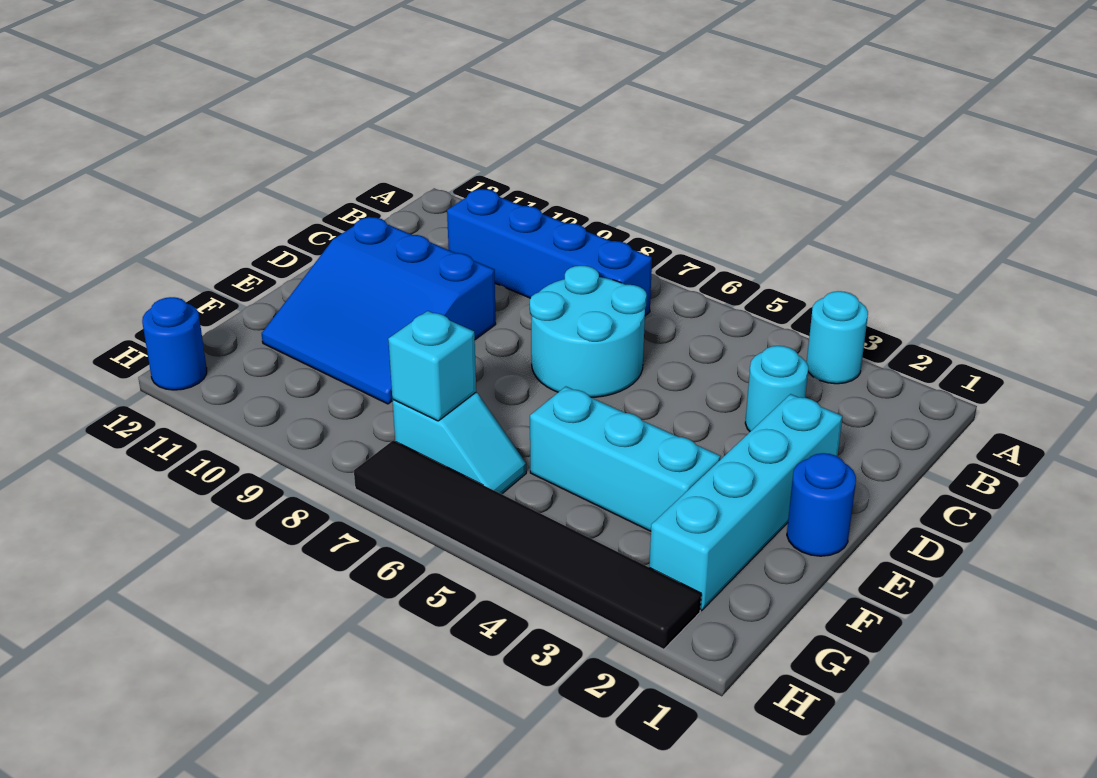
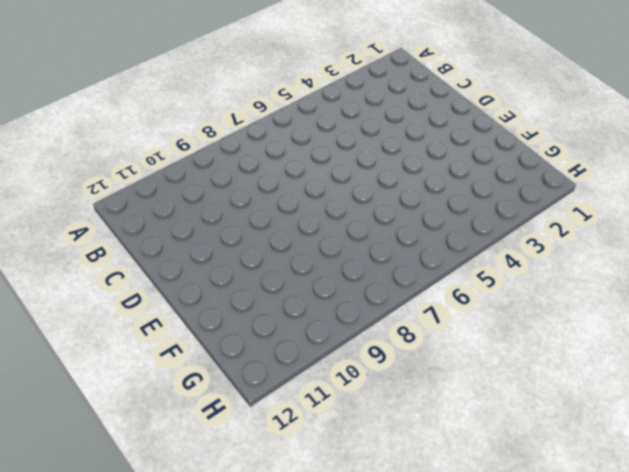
none -> cyan round brick A3 level 1
none -> blue brick B7:B10 level 1
none -> cyan round brick C3 level 1

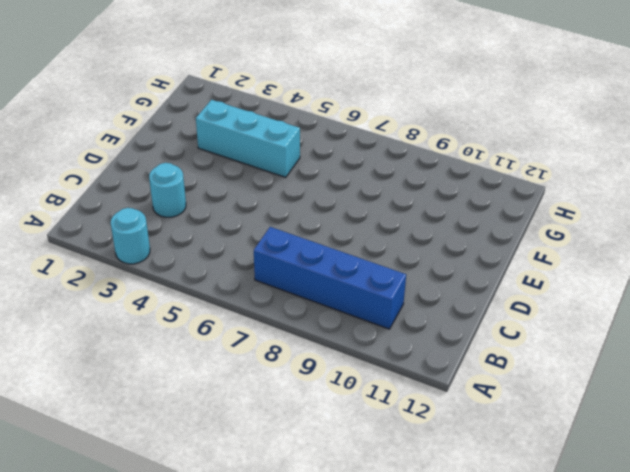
none -> cyan round brick C6:D7 level 1
none -> cyan brick D2:G2 level 1
none -> blue slope D9:F11 level 1 top D

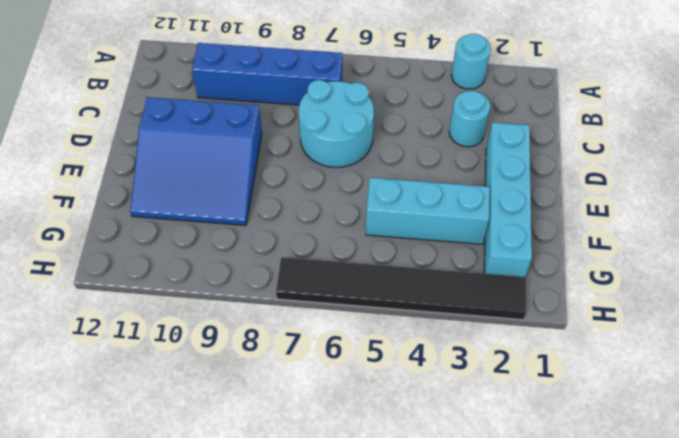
none -> blue round brick E1 level 1
none -> cyan slope G6:G7 level 1 top 7
none -> blue round brick H12 level 1

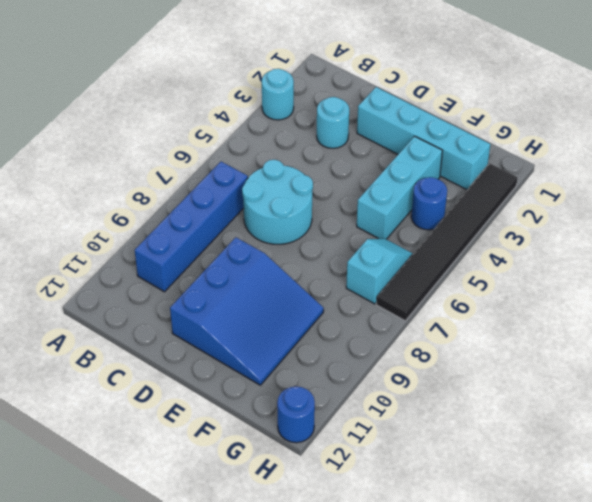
blue round brick G4 level 1 -> blue round brick E1 level 1
none -> cyan brick G7 level 2

